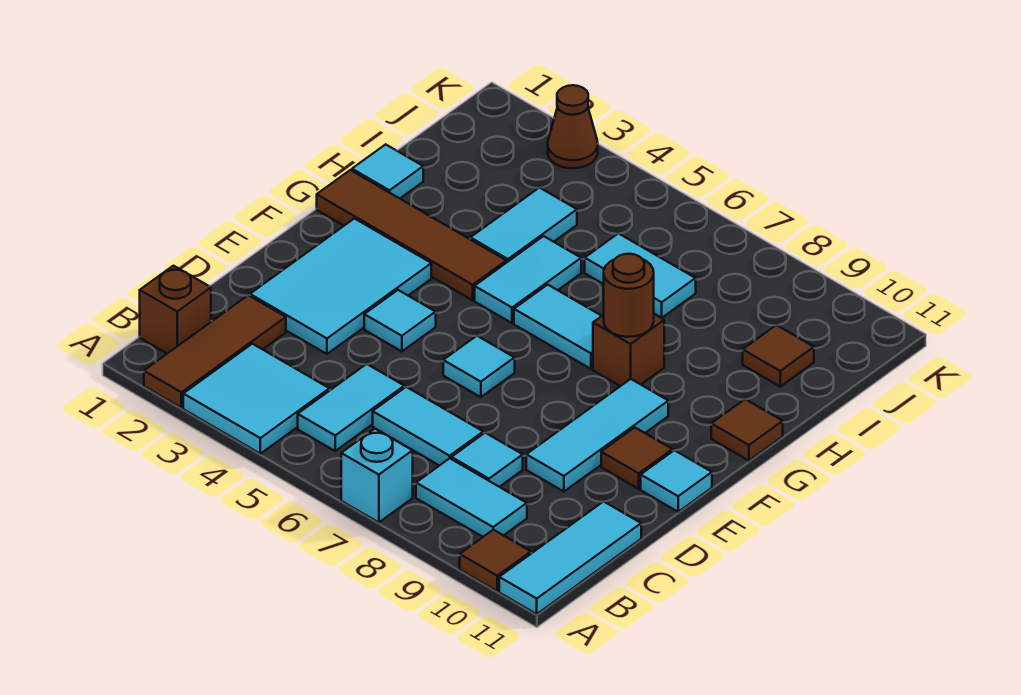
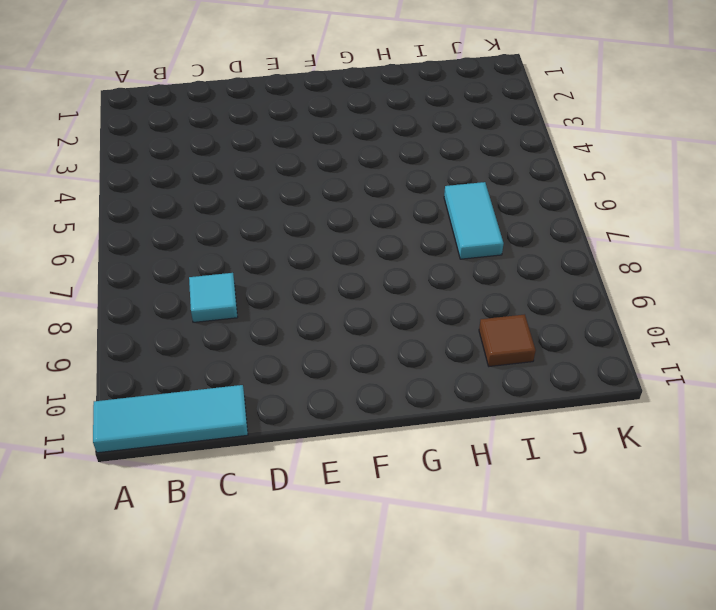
none -> brown tile A2:C2 level 1
none -> cyan tile A3:B4 level 1
none -> cyan brick A7 level 1

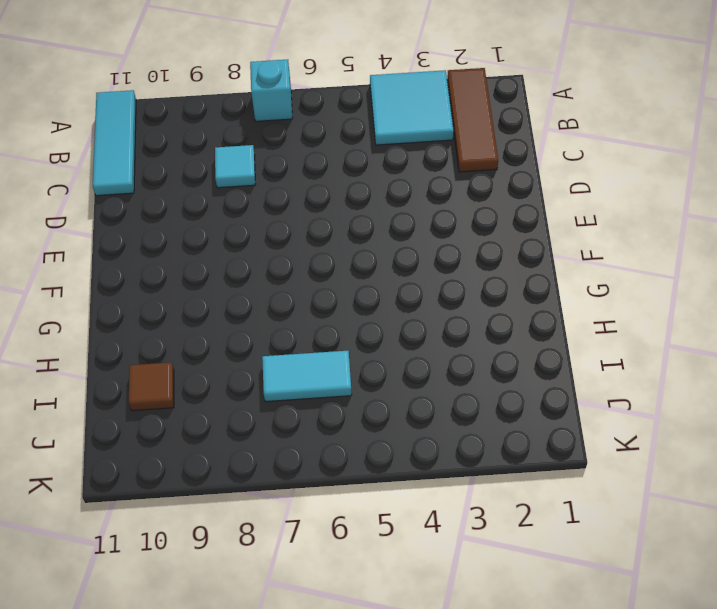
none -> brown tile A10 level 1
none -> brown brick B1 level 1
none -> cyan tile B5:C5 level 1

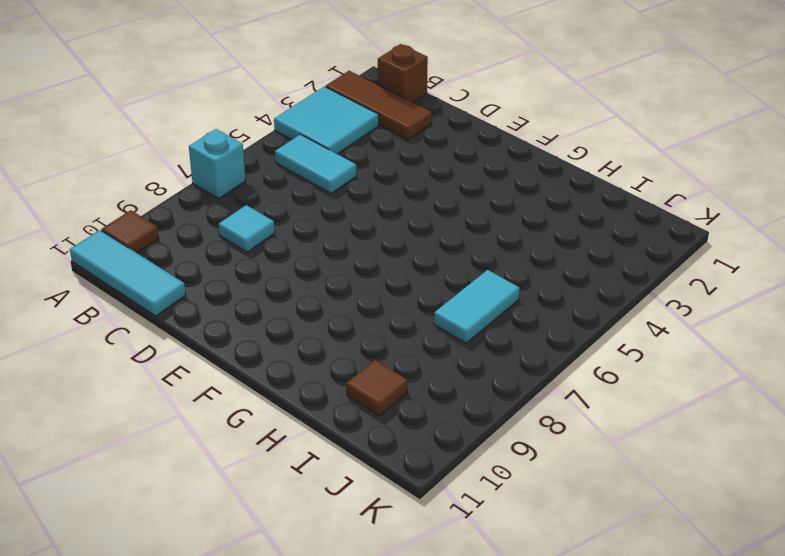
none -> cyan tile B8:B9 level 1
none -> cyan tile C6:C7 level 1
none -> cyan tile D2:F3 level 1

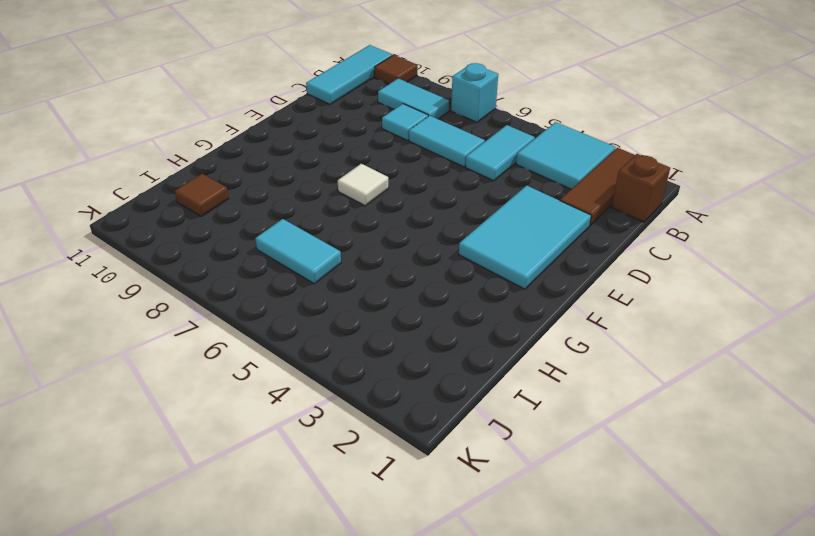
white tile F7 level 1 -> none
none -> cyan tile D9:F9 level 1
none -> cyan tile E4 level 1
none -> cyan tile E6 level 1

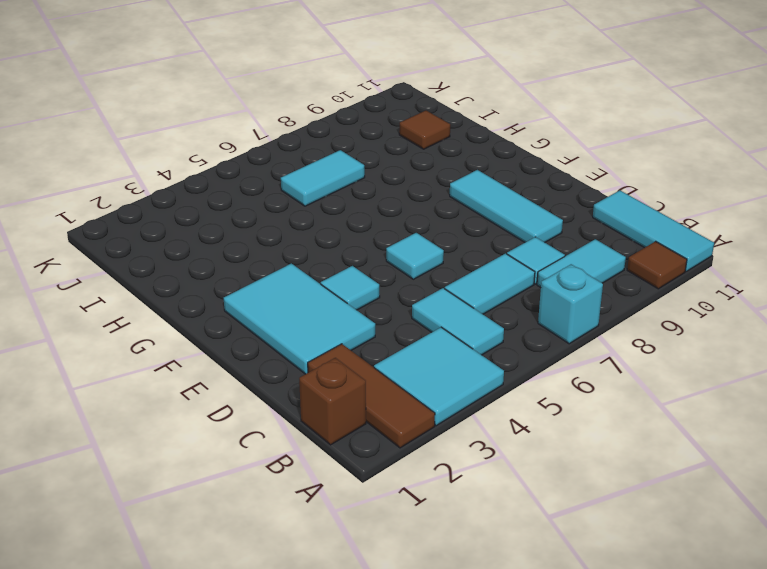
none -> brown tile E10 level 1
none -> cyan tile E11 level 1
none -> brown tile G1:G4 level 1

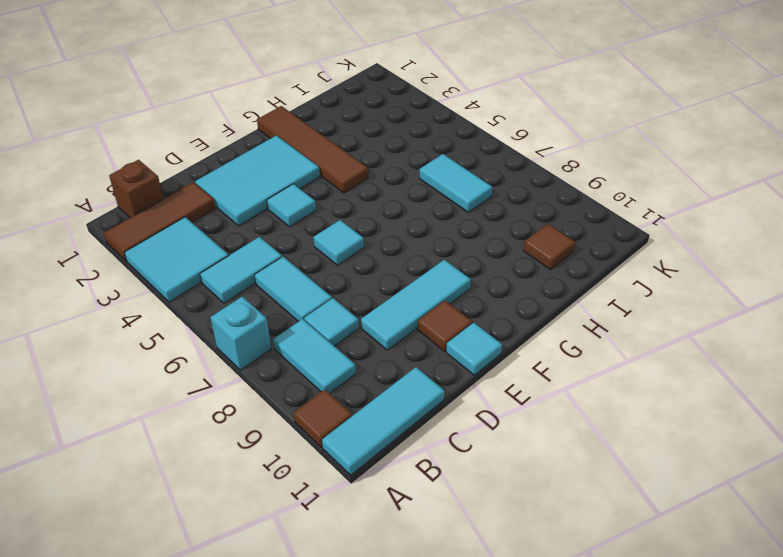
none -> cyan tile G5:H5 level 1
none -> cyan tile G6:G7 level 1
none -> brown brick G8 level 1

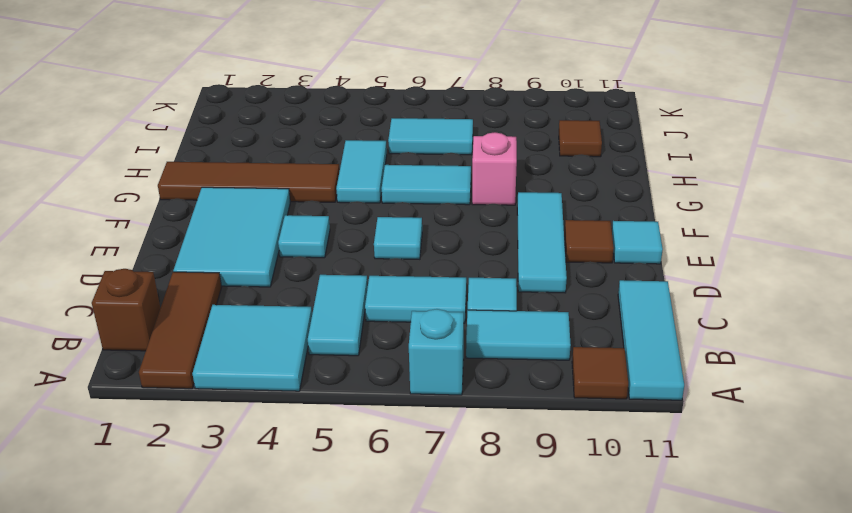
pink brick G8 level 1 -> brown brick G8 level 1
none -> brown tile G11 level 1
none -> cyan tile H1 level 1
none -> cyan tile H4:I4 level 1

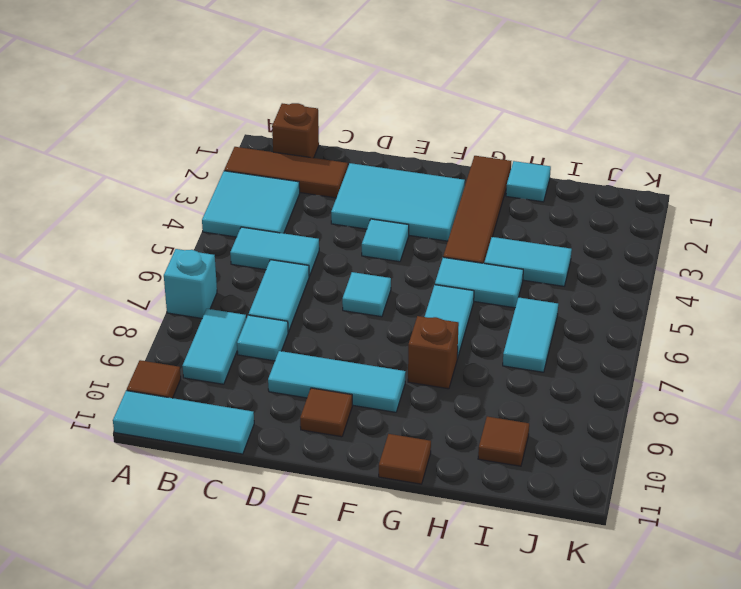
none -> cyan tile E11 level 1
none -> brown cone K3 level 1
none -> brown round brick G8 level 2

